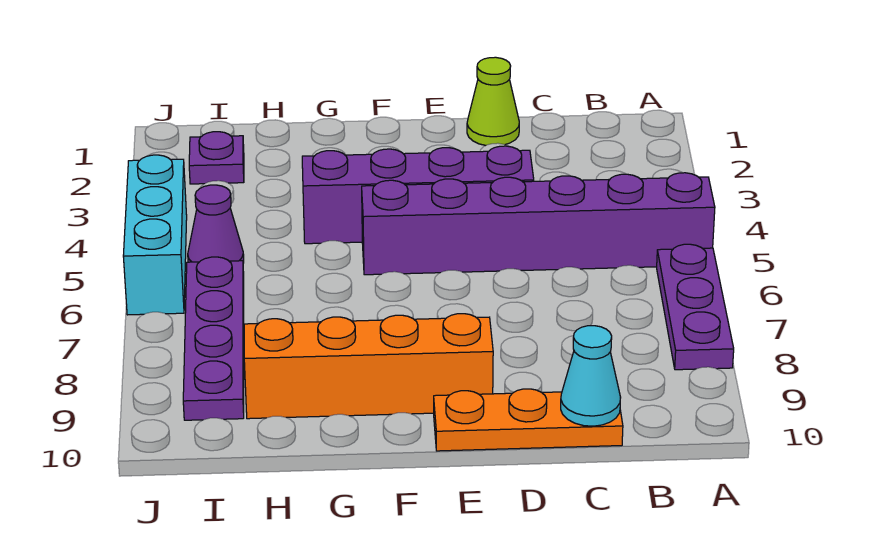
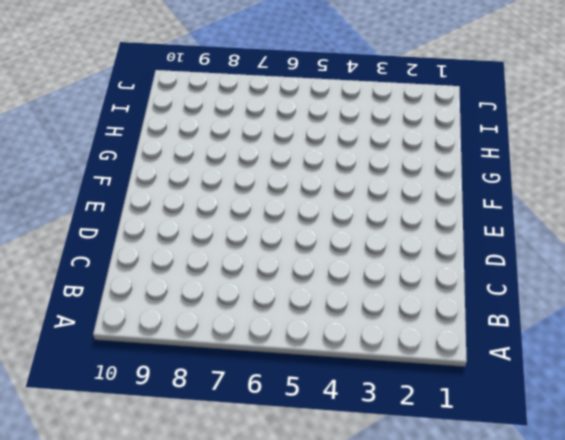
none -> purple brick A5:F5 level 1
none -> purple plate A6:A8 level 1

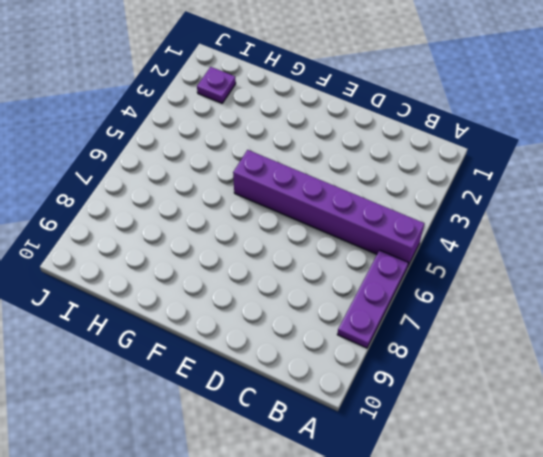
none -> orange plate C10:E10 level 1
none -> lime cone D1 level 1

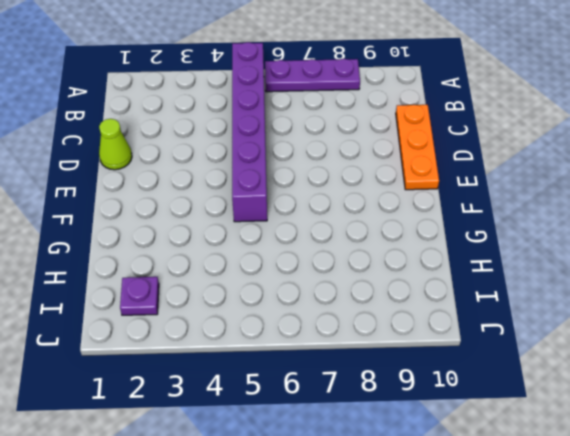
none -> purple brick D4:G4 level 1
none -> orange brick E9:H9 level 1

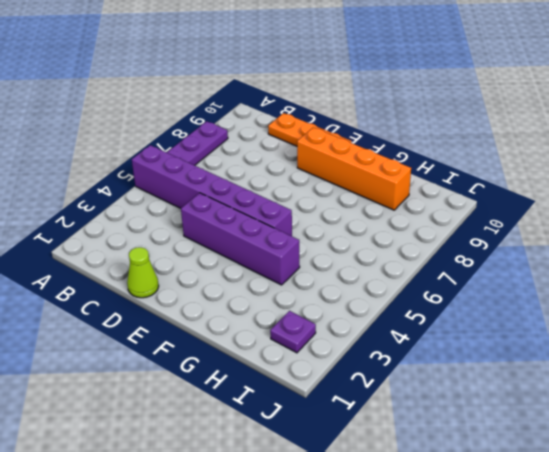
none -> purple cone I5 level 1
none -> purple plate I6:I9 level 1

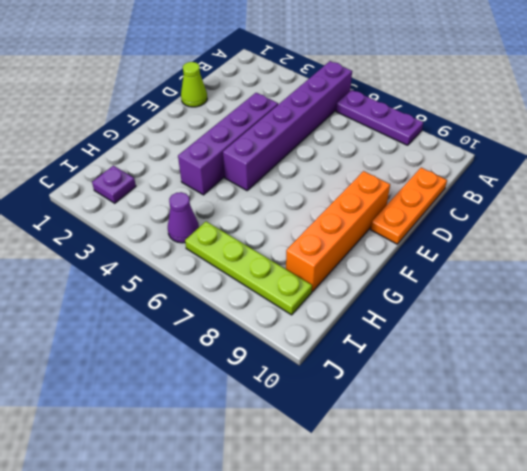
lime plate I6:I9 level 1 -> purple plate I6:I9 level 1
none -> cyan brick J4:J6 level 1
none -> cyan cone C10 level 2

